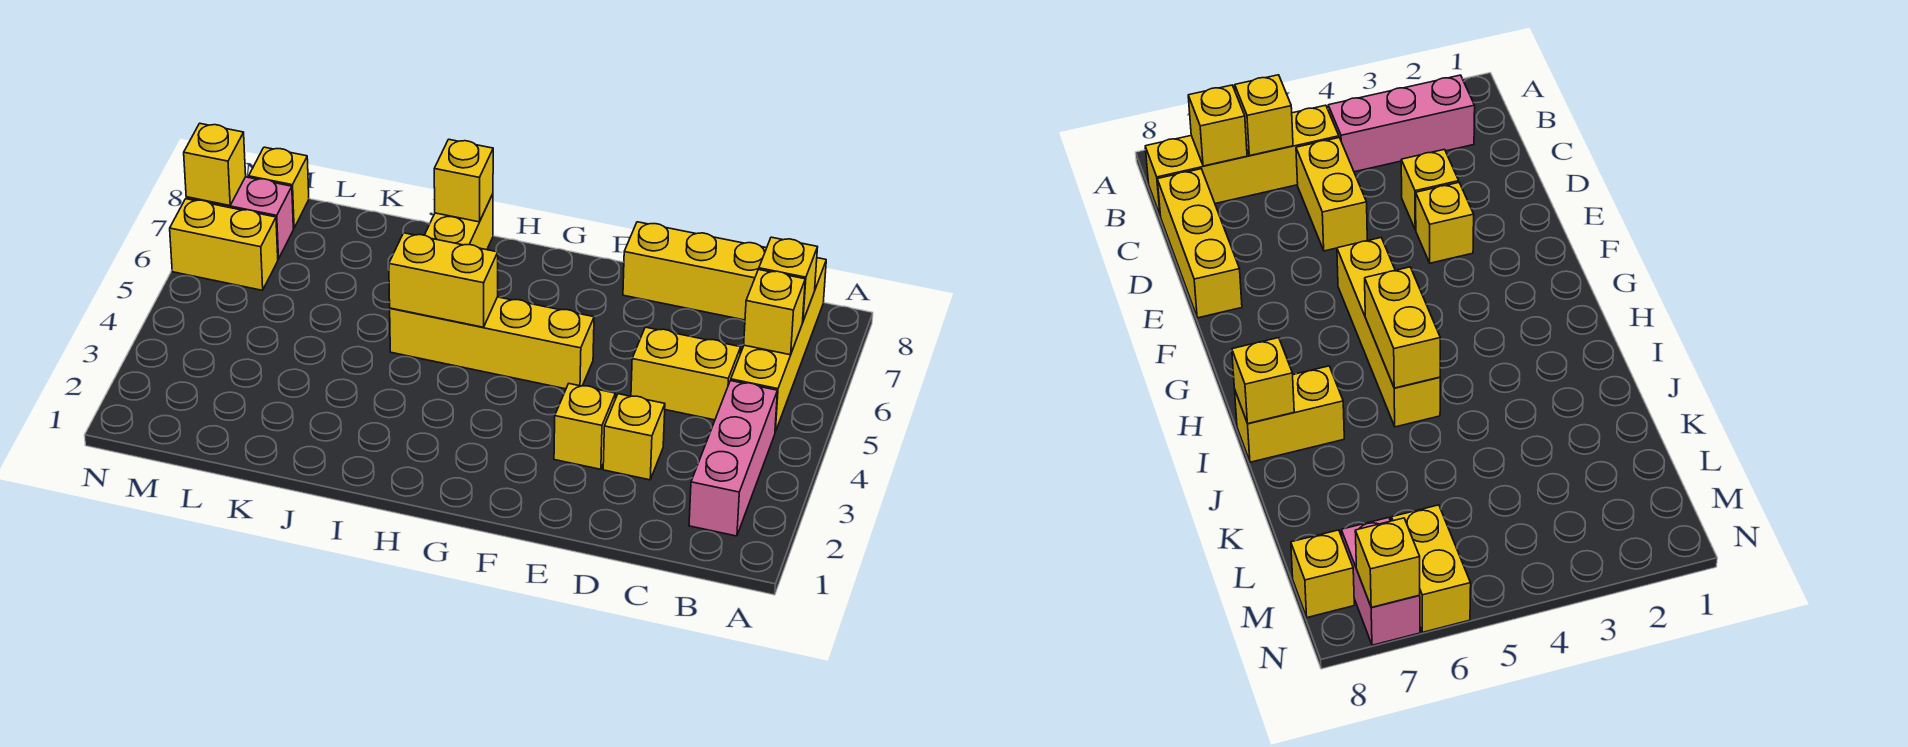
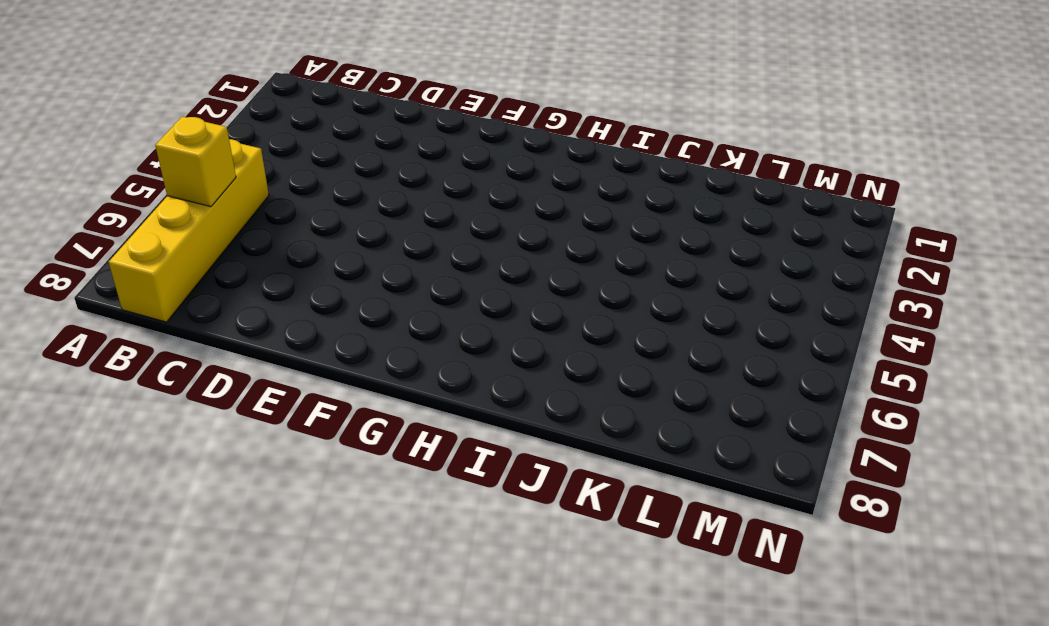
none -> pink brick B2:B4 level 1
none -> yellow brick C5:D5 level 1
none -> yellow brick C8:E8 level 1

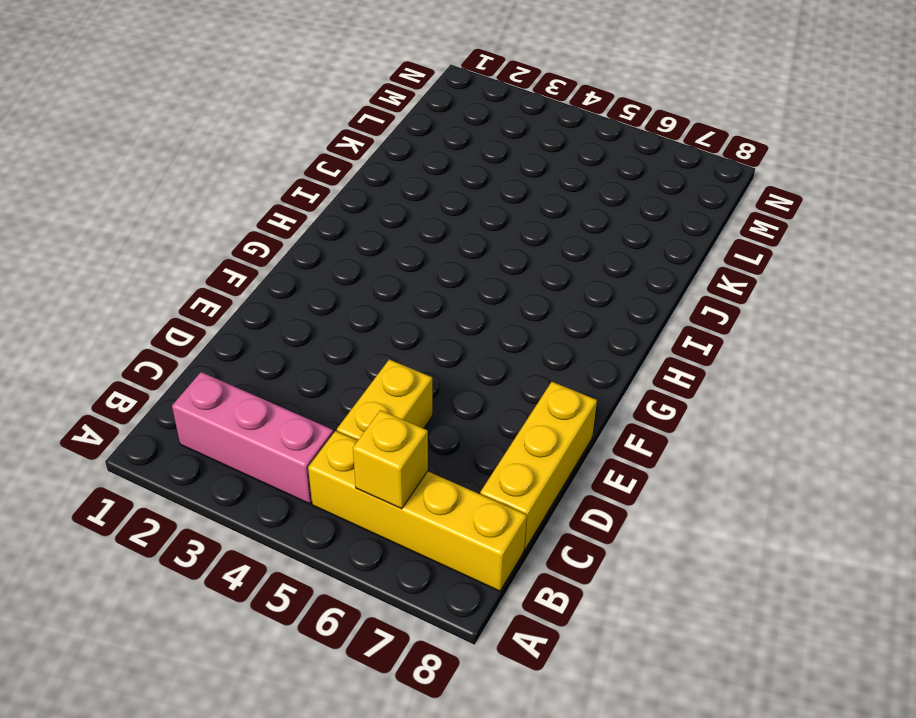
none -> yellow brick D3 level 1
none -> yellow brick E3 level 1
none -> yellow brick F5:I5 level 1

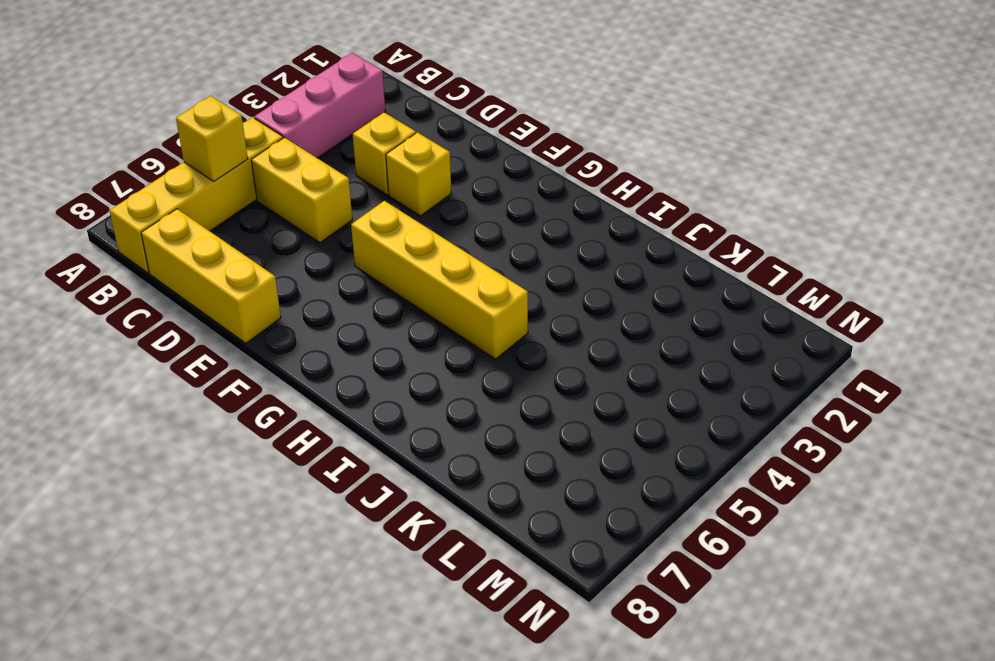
none -> yellow brick I7:I8 level 1
none -> yellow brick M6:N6 level 1
none -> pink brick M7:N7 level 1

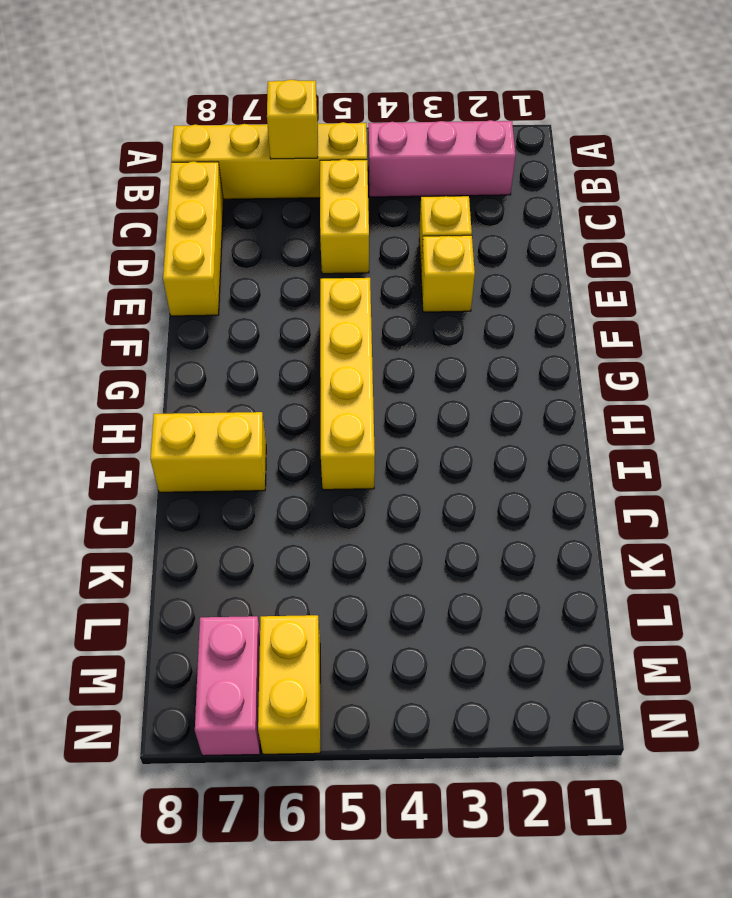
none -> yellow brick M8 level 1
none -> yellow brick B7 level 2
none -> yellow brick H5:I5 level 2

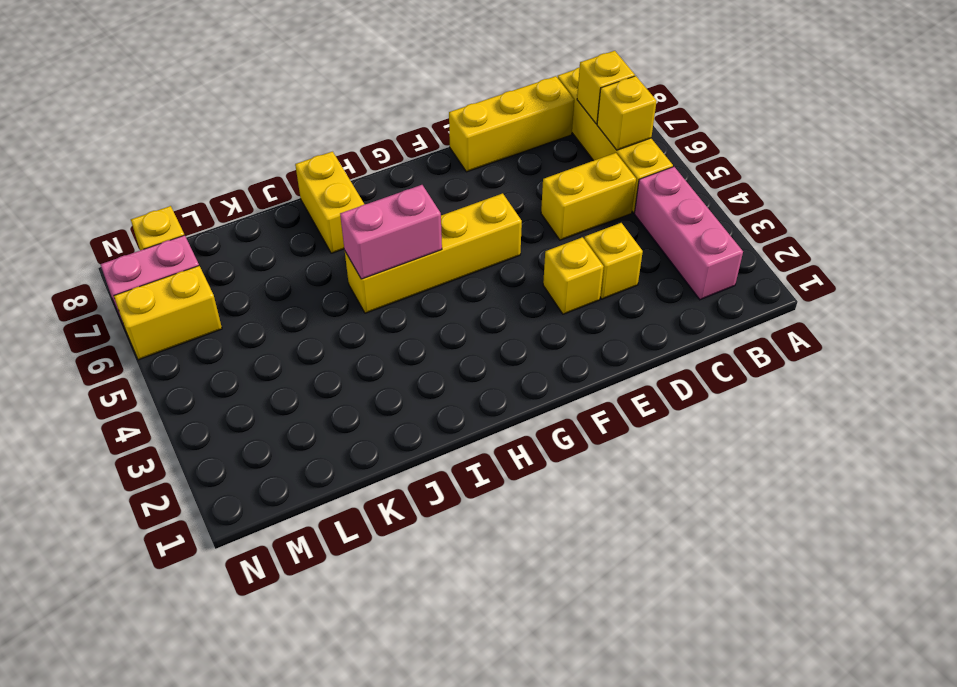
pink brick H5:I5 level 2 -> yellow brick H5:I5 level 2
none -> yellow brick I8 level 2
none -> yellow brick N7 level 2

